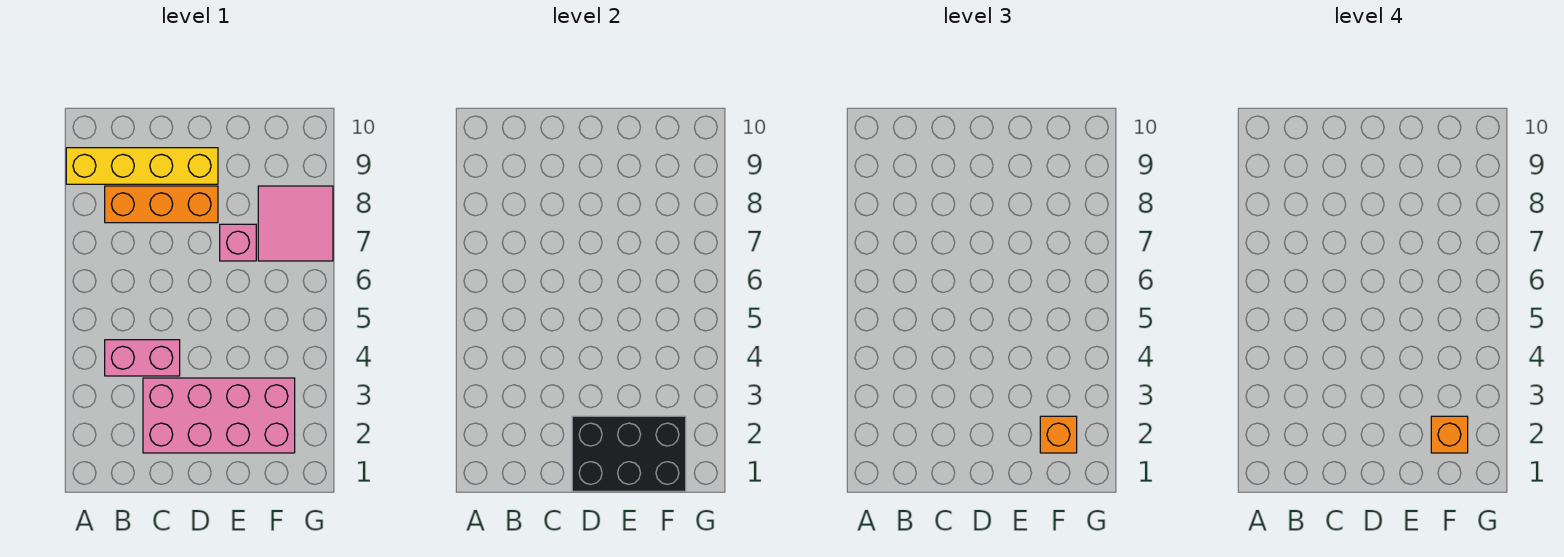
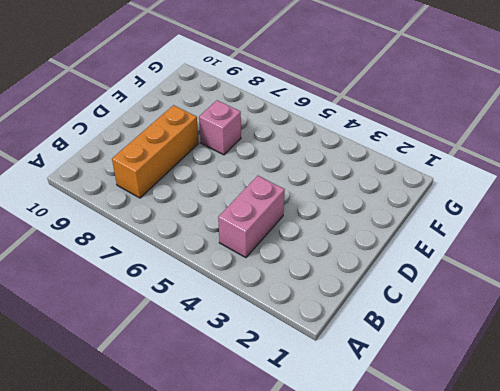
none -> yellow brick A9:D9 level 1
none -> pink brick C2:F3 level 1

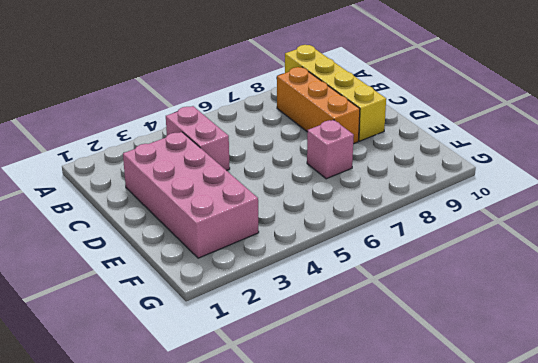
none -> pink tile F7:G8 level 1
none -> black brick D1:F2 level 2

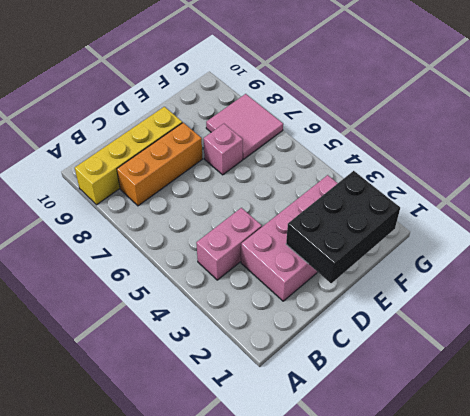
none -> orange brick F2 level 3
none -> orange brick F2 level 4

